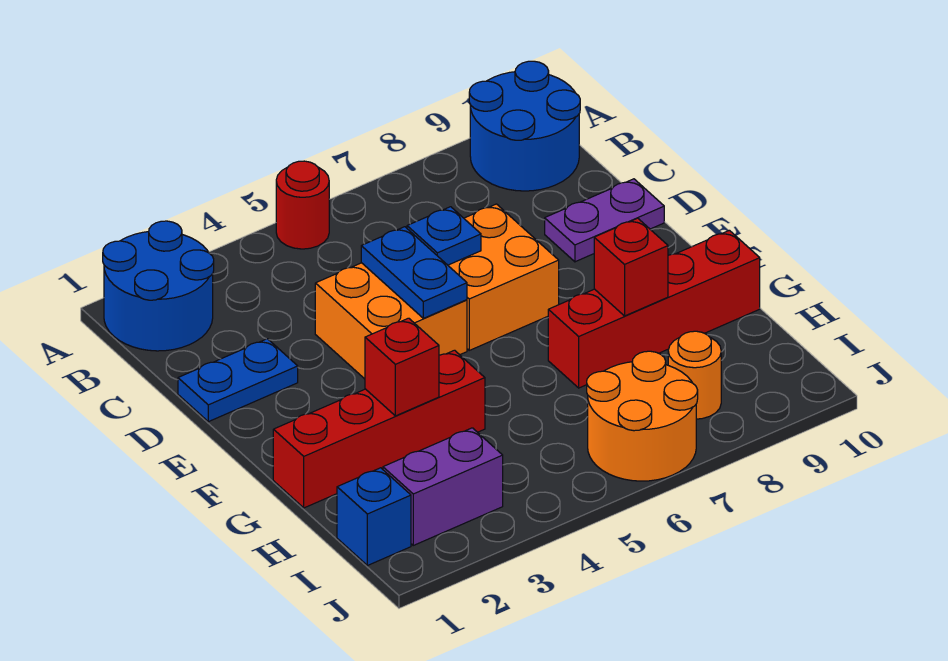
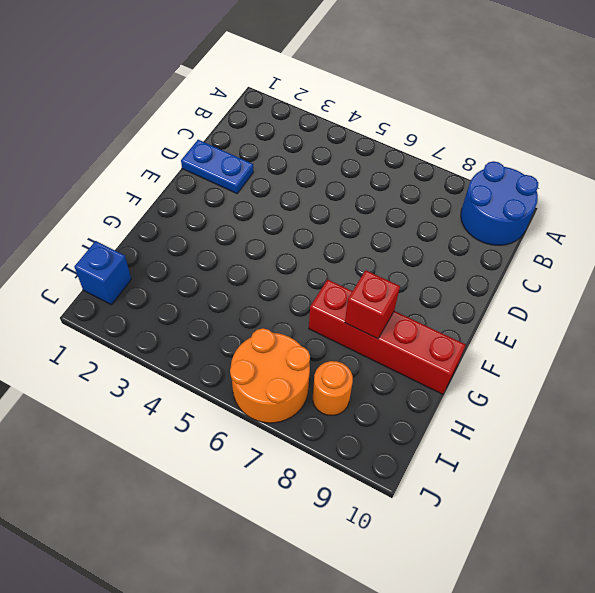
none -> blue round brick A1:B2 level 1
none -> red round brick A5 level 1
none -> orange brick D4:E5 level 1

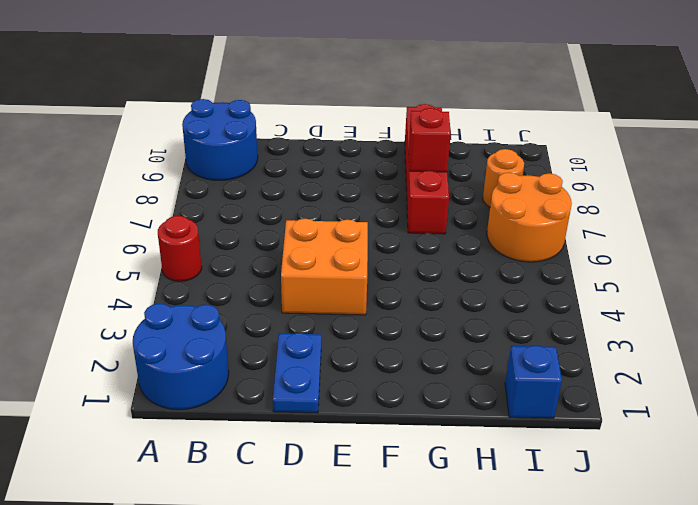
none -> orange brick D6:E7 level 1
none -> purple plate D9:D10 level 1
none -> red brick G1:G4 level 1

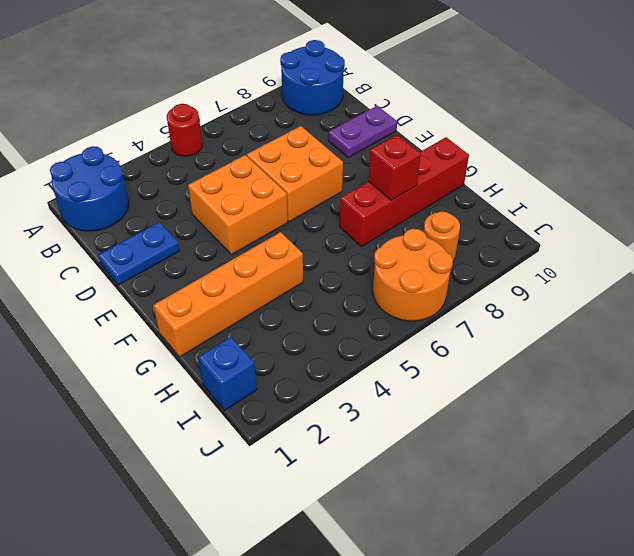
orange brick G1:G4 level 1 -> red brick G1:G4 level 1
none -> purple brick I2:I3 level 1
none -> blue plate D5:E5 level 2
none -> blue plate D6 level 2

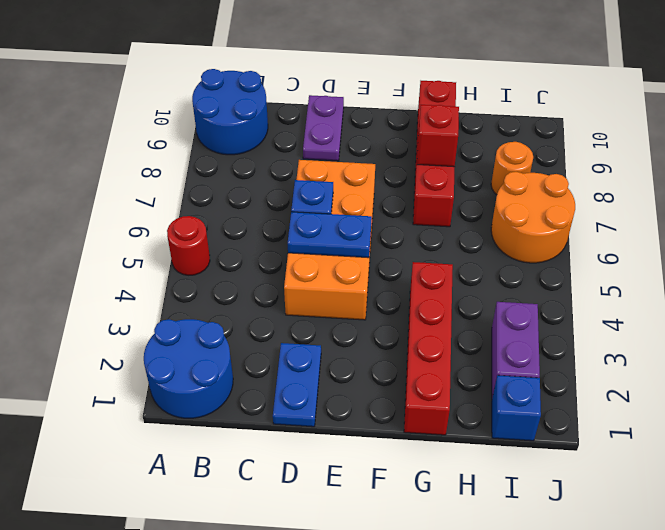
none -> red brick G3 level 2

